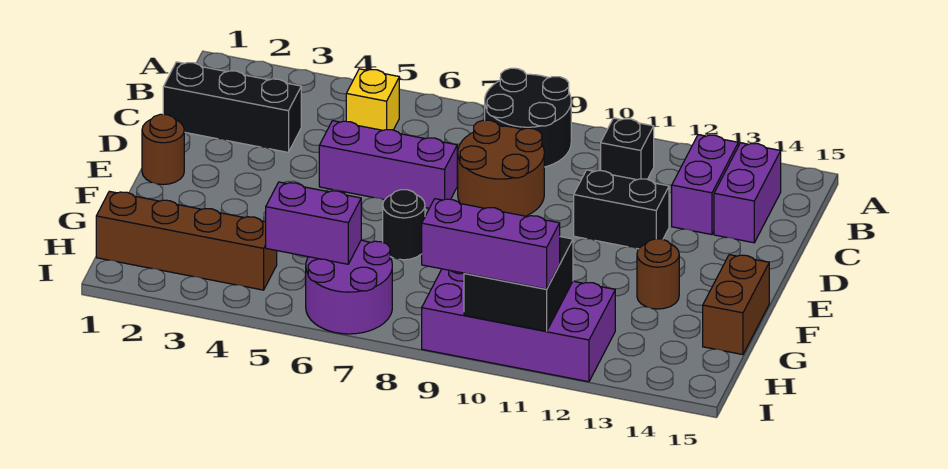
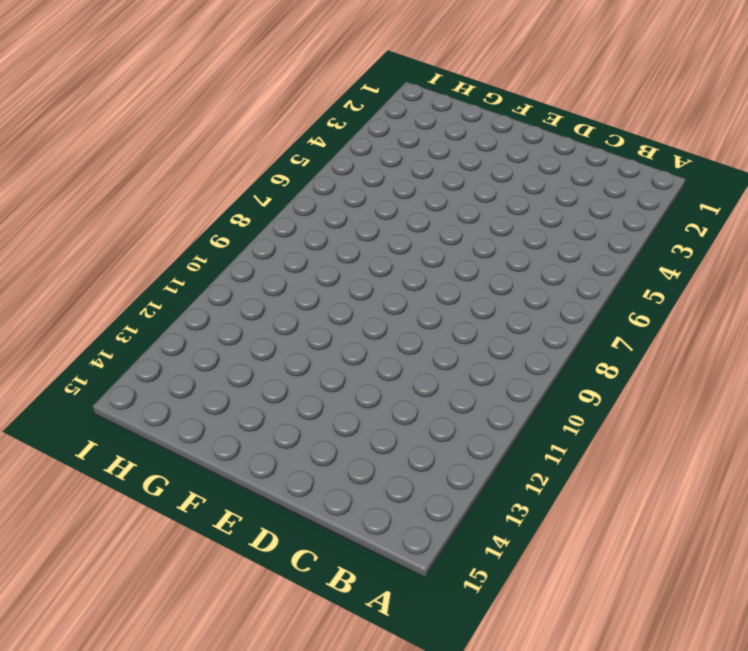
none -> black round brick A8:B9 level 1
none -> yellow brick B5 level 1
none -> black brick B11 level 1

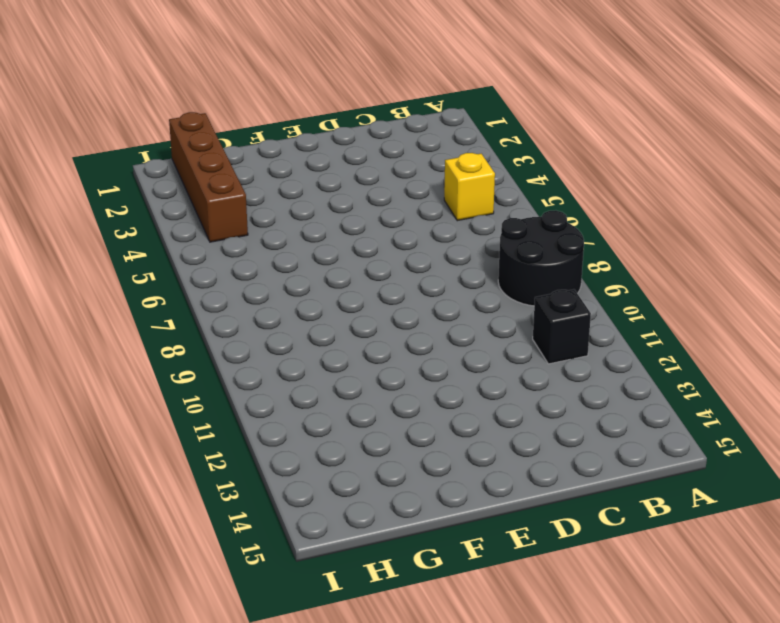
none -> purple brick B13:C13 level 1
none -> purple brick B14:C14 level 1
none -> black brick C1:C3 level 1

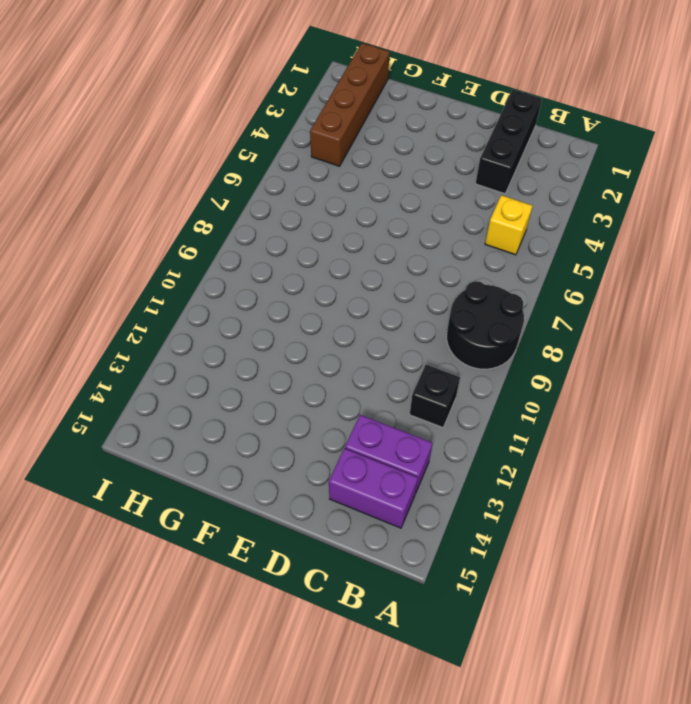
none -> brown round brick C8:D9 level 1
none -> purple brick D5:D7 level 1
none -> black brick D11:D12 level 1

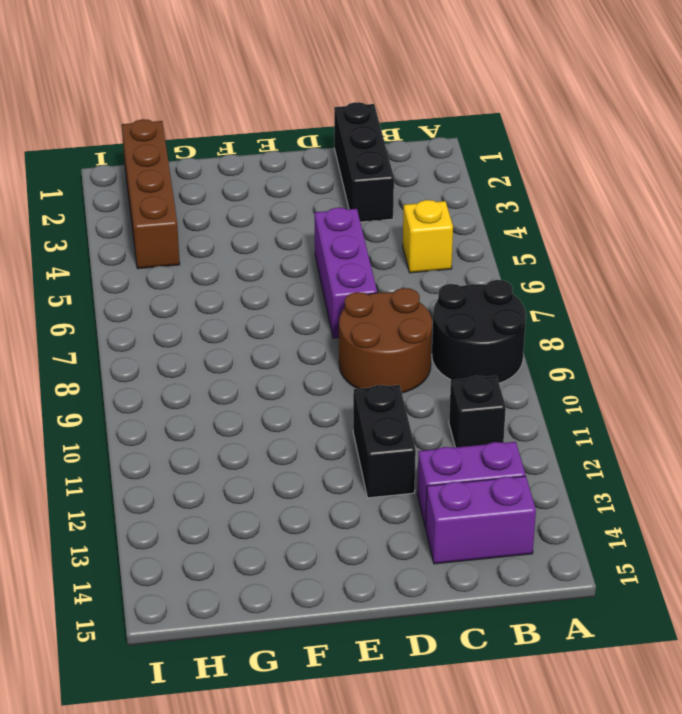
none -> brown round brick E1 level 1
none -> black round brick F7 level 1
none -> brown round brick F13 level 1

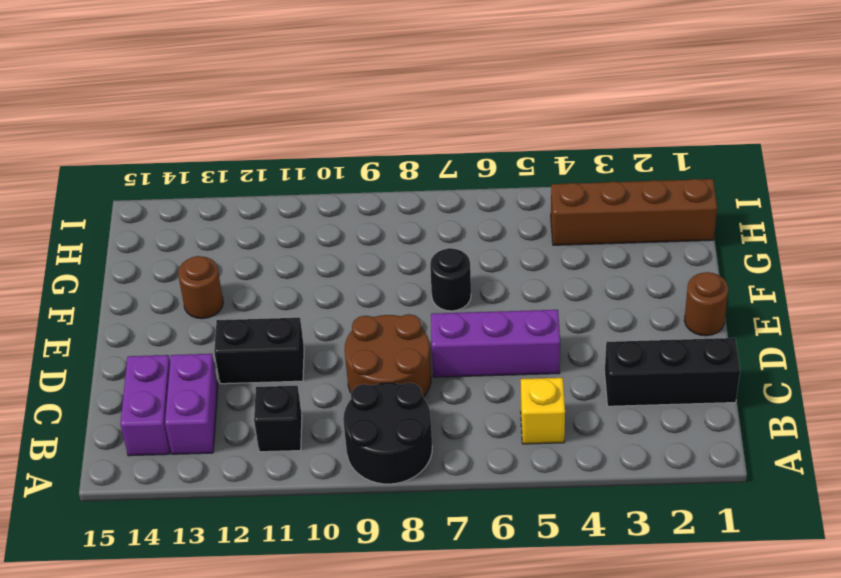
none -> brown brick F15:G15 level 1
none -> purple round brick H6:I7 level 1
none -> purple brick H9:I12 level 1

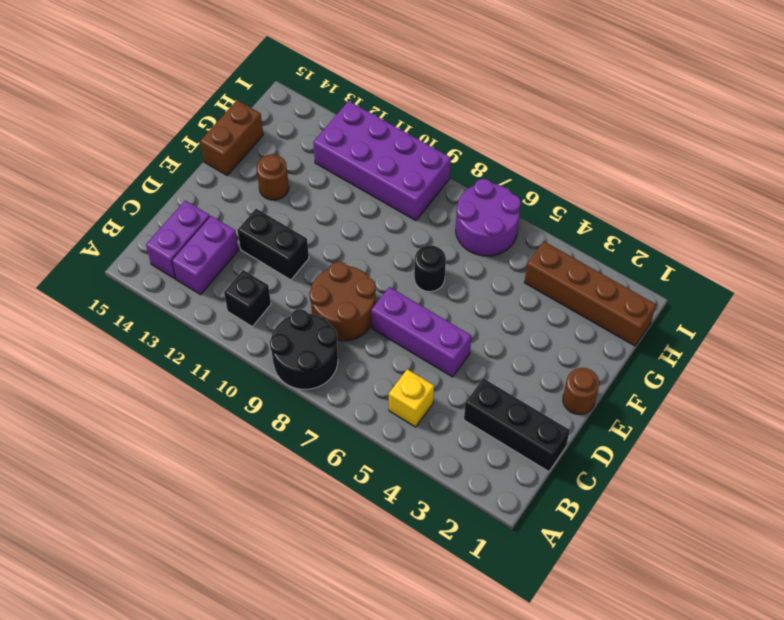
none -> purple brick H5:H6 level 2
none -> black brick H10:I11 level 2
none -> purple brick I9:I11 level 3

